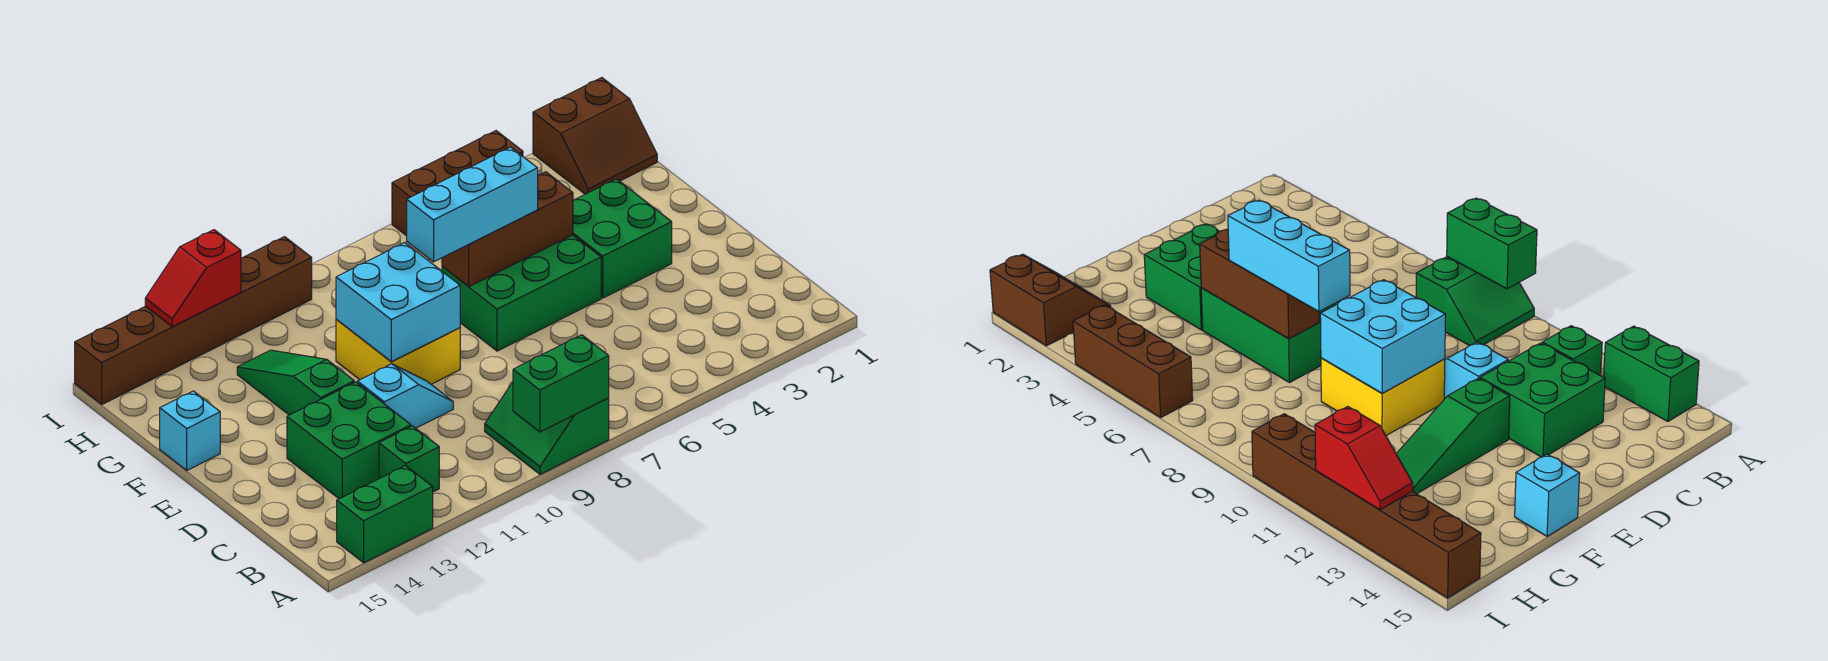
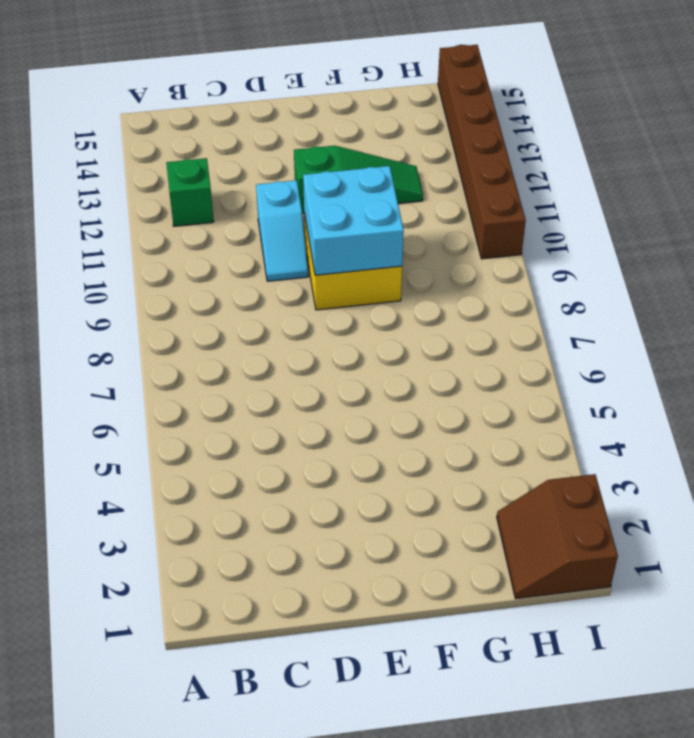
none -> green slope A8:B9 level 1 top 8
none -> green brick A13:A14 level 1
none -> green brick C12:D13 level 1

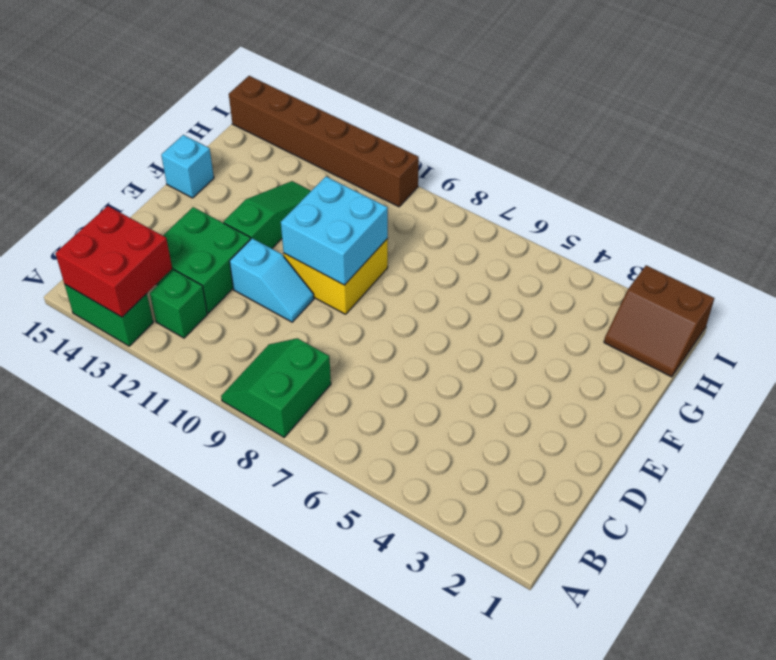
red brick A13:B14 level 2 -> none
none -> green brick E3:F4 level 1
none -> green brick E5:F7 level 1
none -> brown brick I4:I6 level 1

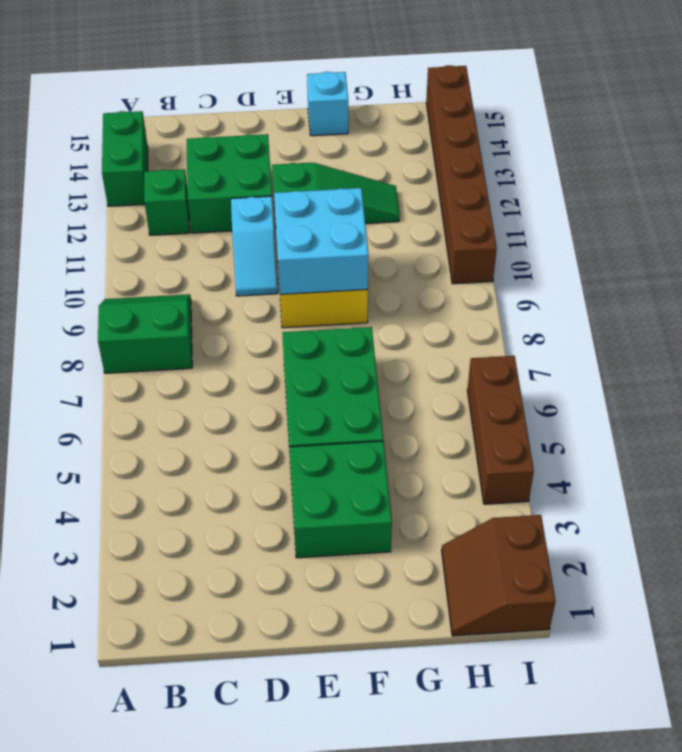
none -> green brick A8:A9 level 2
none -> brown brick F5:F7 level 2
none -> red slope I12:I13 level 2 top 12

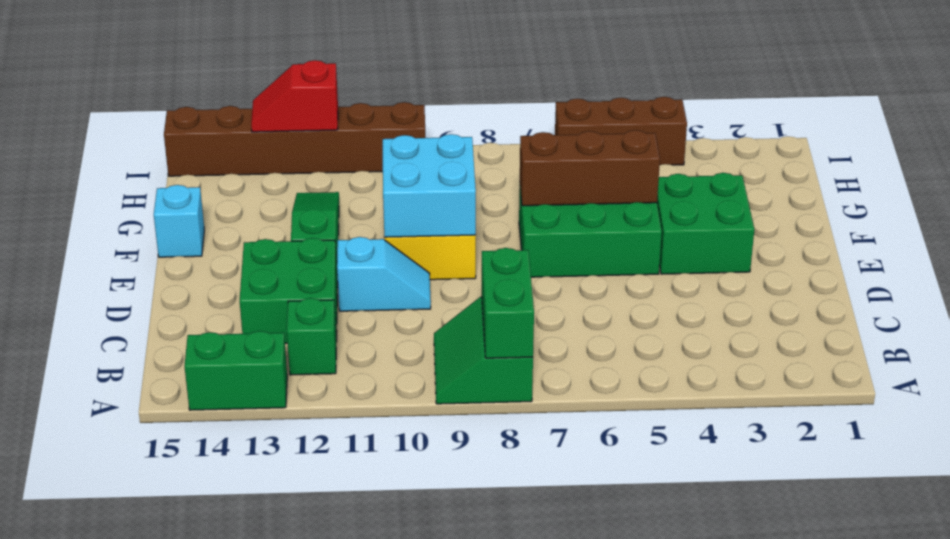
green brick A8:B8 level 2 -> green brick A8:A9 level 2
none -> brown slope H1:I2 level 1 top I
none -> cyan brick F6:F8 level 3

